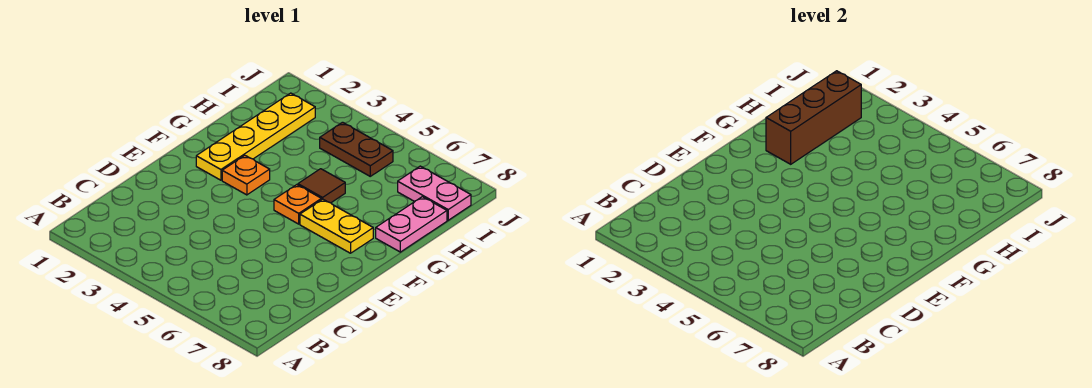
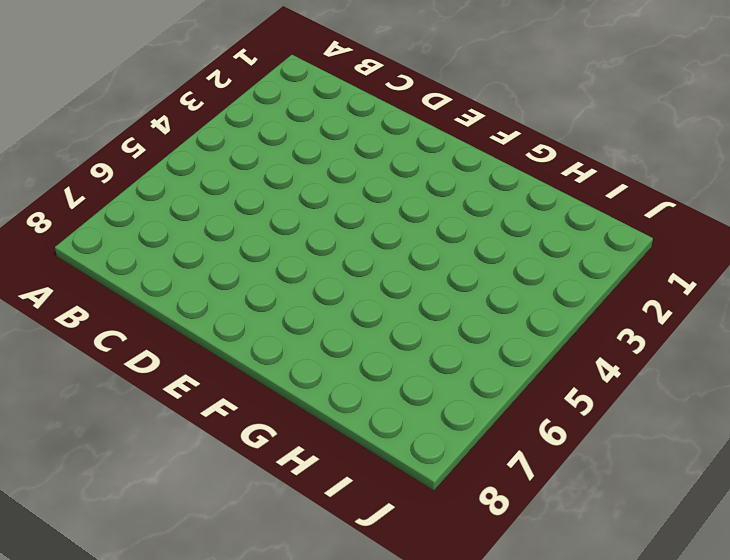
none -> yellow plate F2:I2 level 1
none -> orange plate F3 level 1

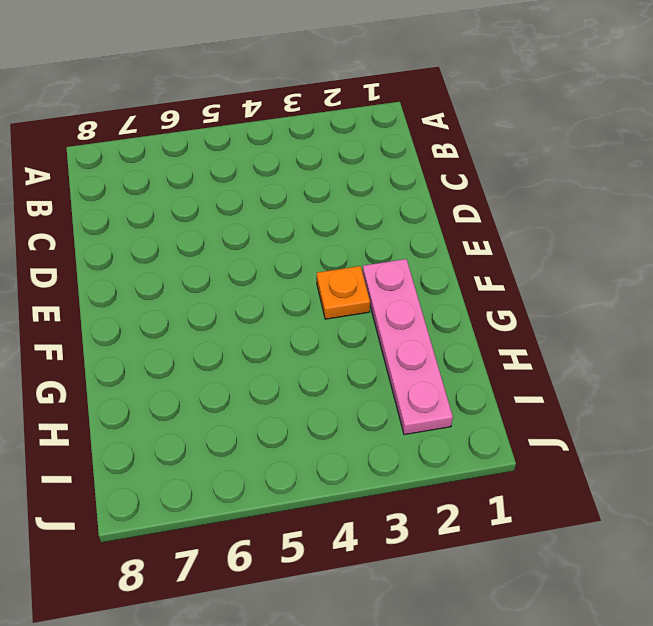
pink plate F2:I2 level 1 -> yellow plate F2:I2 level 1
none -> orange plate F5 level 1
none -> yellow plate F6:F7 level 1

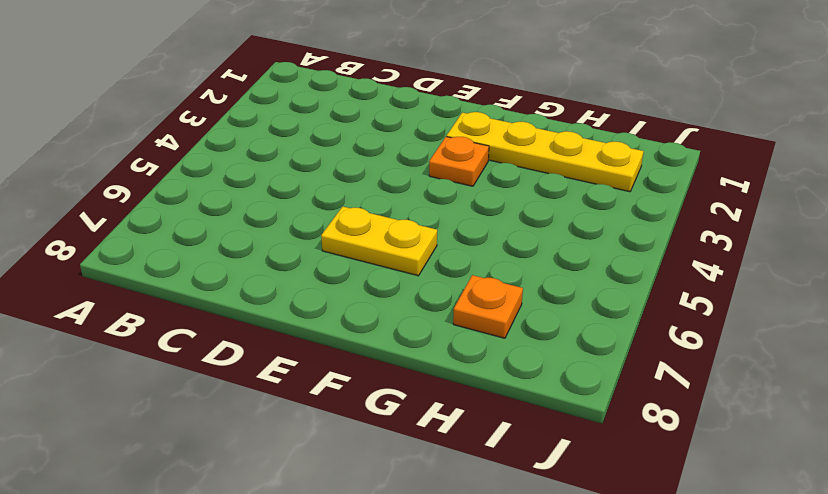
yellow plate E6:F6 level 1 -> yellow plate F6:F7 level 1
orange plate H7 level 1 -> orange plate F5 level 1
none -> brown tile G5 level 1
none -> pink plate G8:H8 level 1

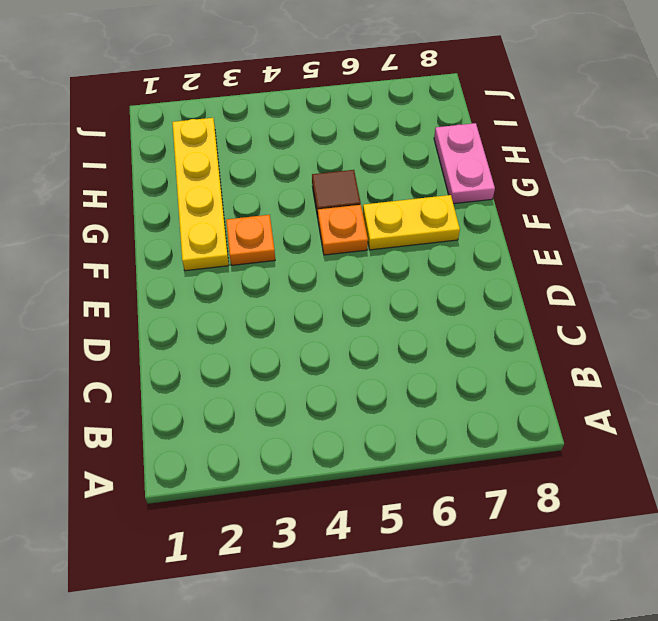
none -> brown plate I4:I5 level 1
none -> pink plate I7:I8 level 1

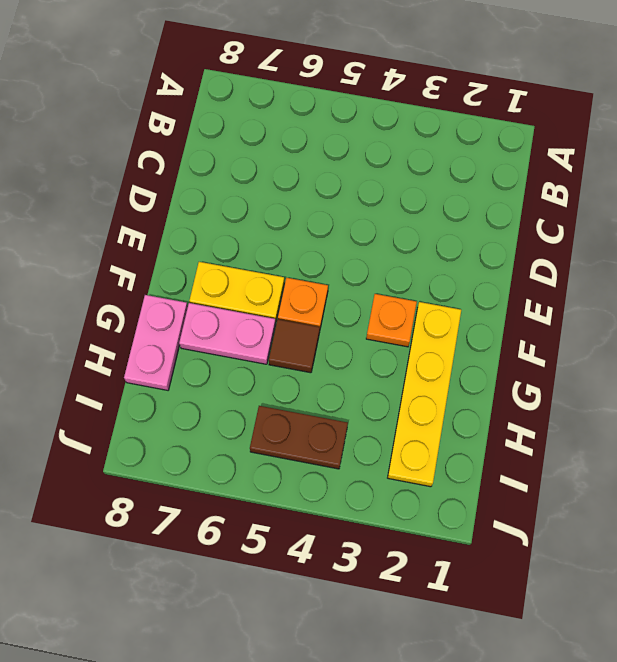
pink plate G6:G7 level 1 -> pink plate I7:I8 level 1
none -> brown brick G2:I2 level 2

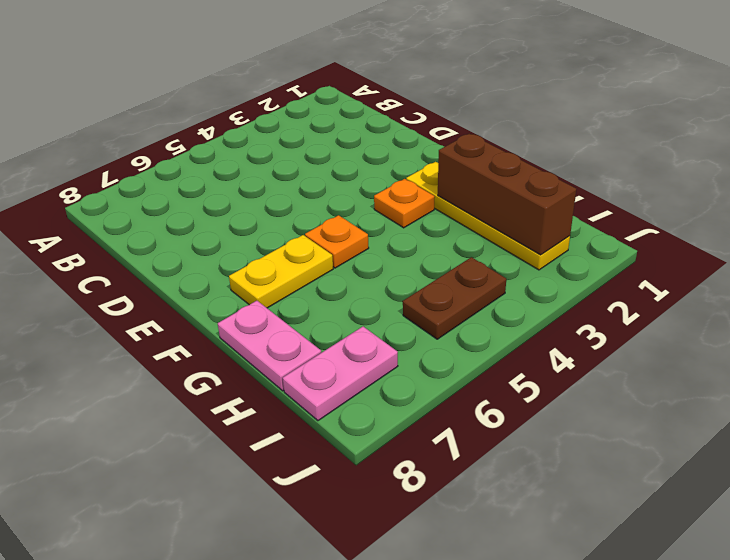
none -> brown tile G5 level 1

